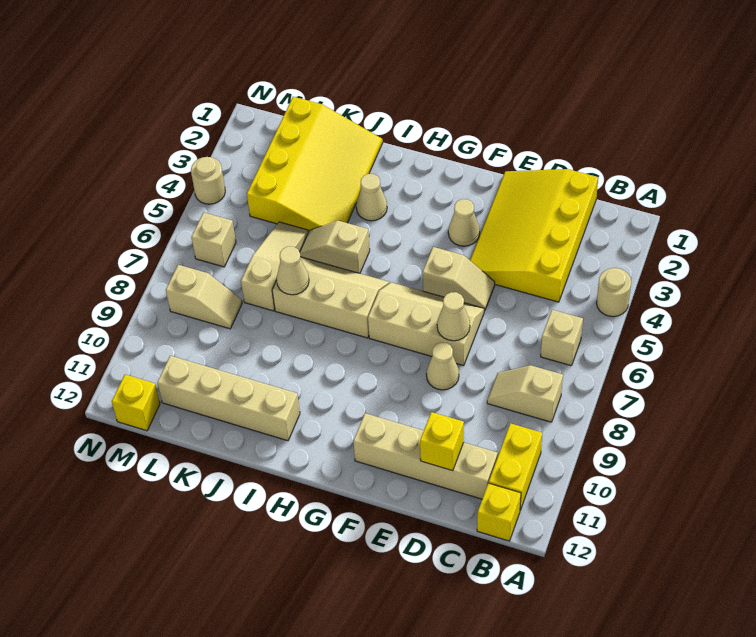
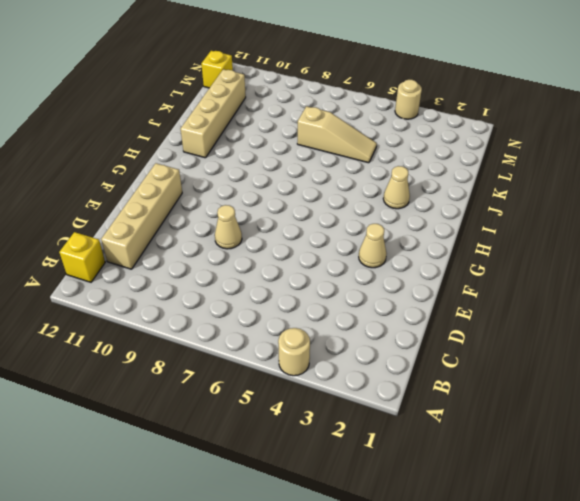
none -> tan brick B6 level 1
none -> tan slope B8:C8 level 1 top B
none -> yellow brick B10:B11 level 1

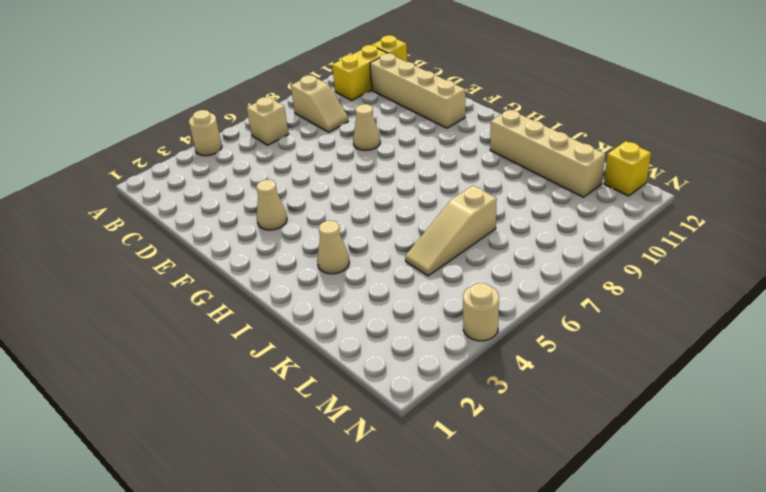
none -> yellow slope C1:E4 level 1 top C
none -> tan slope E5:F5 level 1 top F
none -> tan slope E6:G7 level 1 top 7

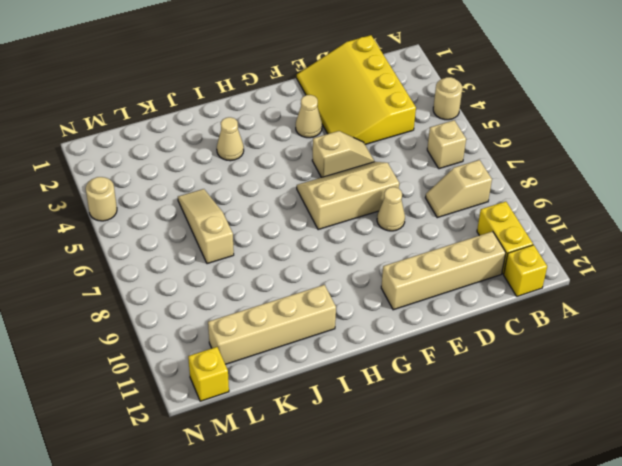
none -> tan slope H6:J7 level 1 top 7
none -> tan slope I5:J5 level 1 top I
none -> yellow slope J1:L4 level 1 top L

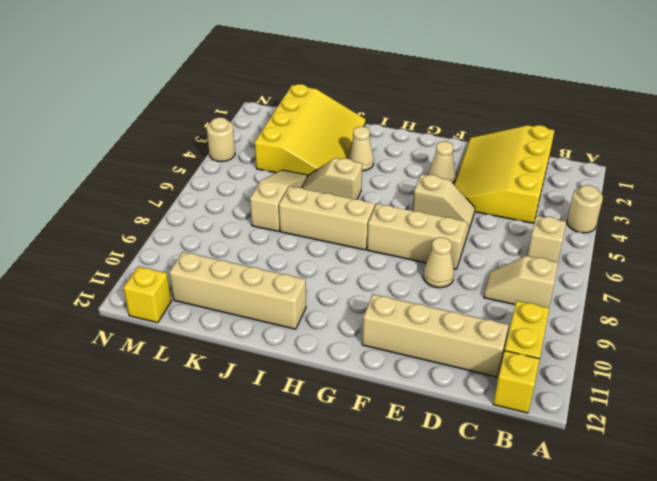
none -> tan slope L8:M8 level 1 top M
none -> tan brick M6 level 1
none -> yellow brick D11 level 2

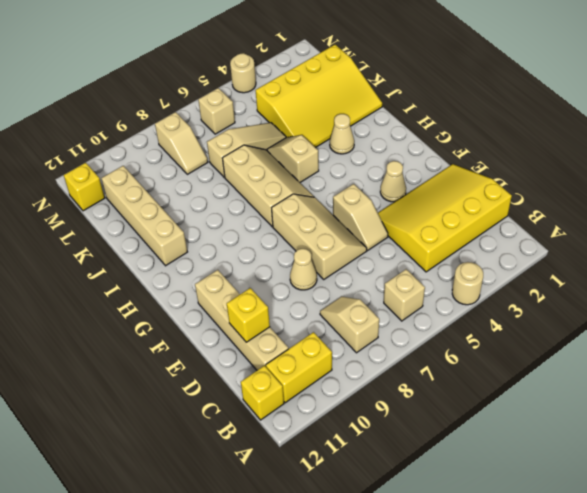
none -> tan cone E7 level 2
none -> tan cone J7 level 2

